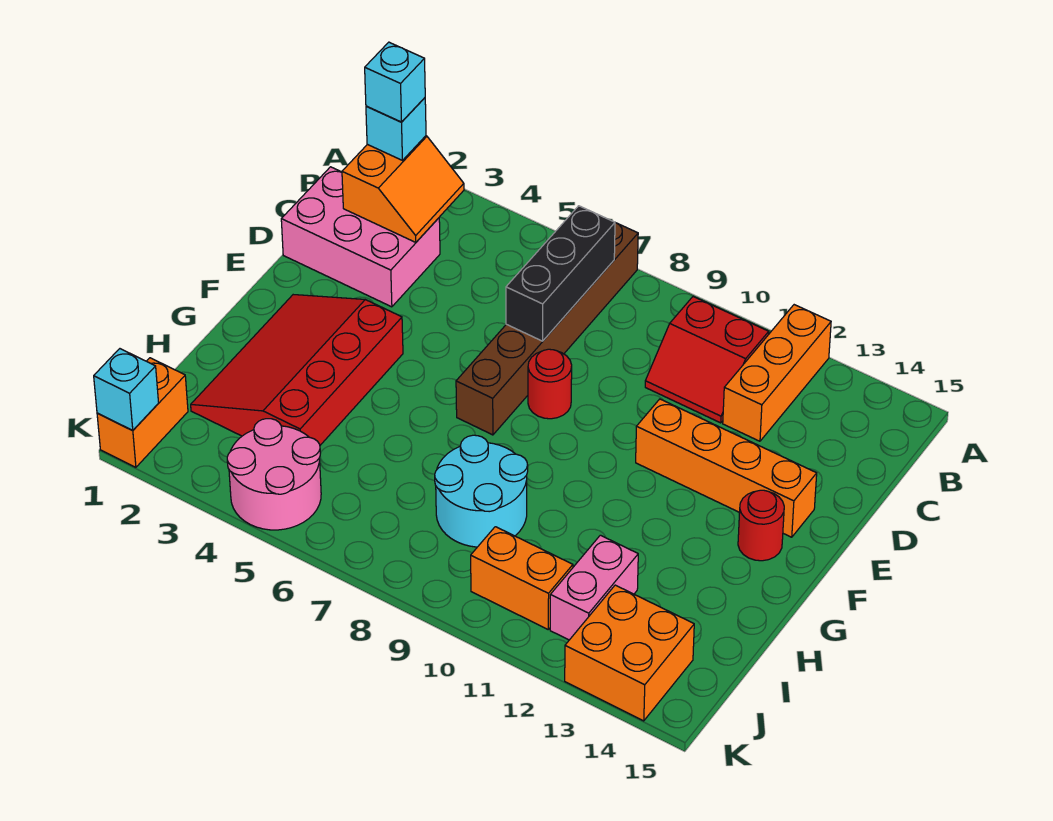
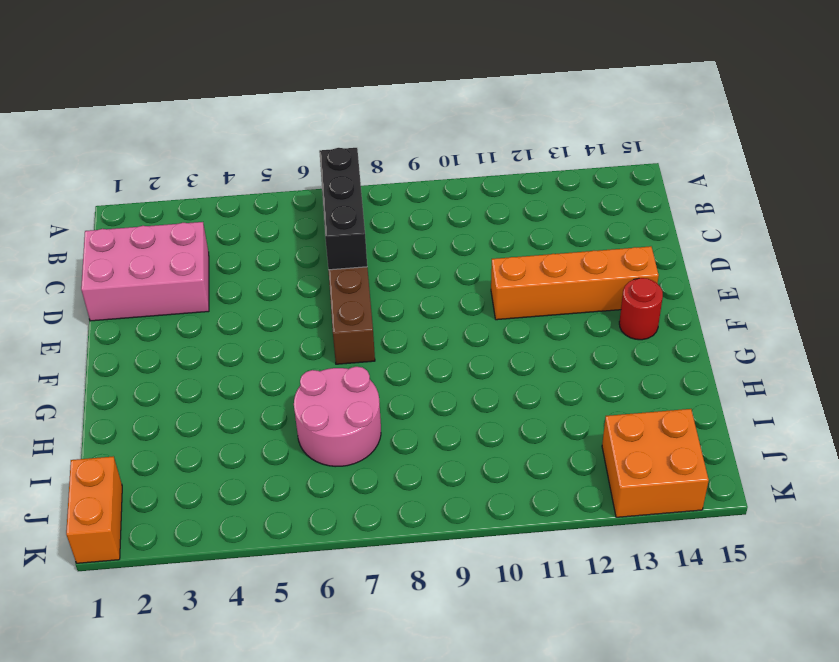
pink round brick H6:I7 level 1 -> pink round brick J4:K5 level 1
none -> orange brick A12:C12 level 1
none -> red slope B10:C11 level 1 top B
none -> red round brick E8 level 1

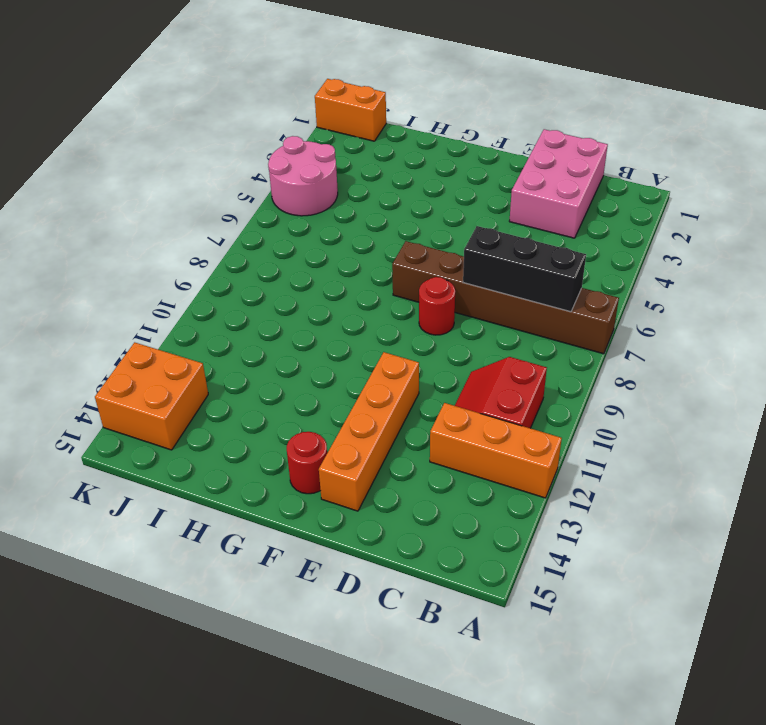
none -> red slope F2:I4 level 1 top 4
none -> cyan round brick H8:I9 level 1
none -> pink brick I12:J12 level 1

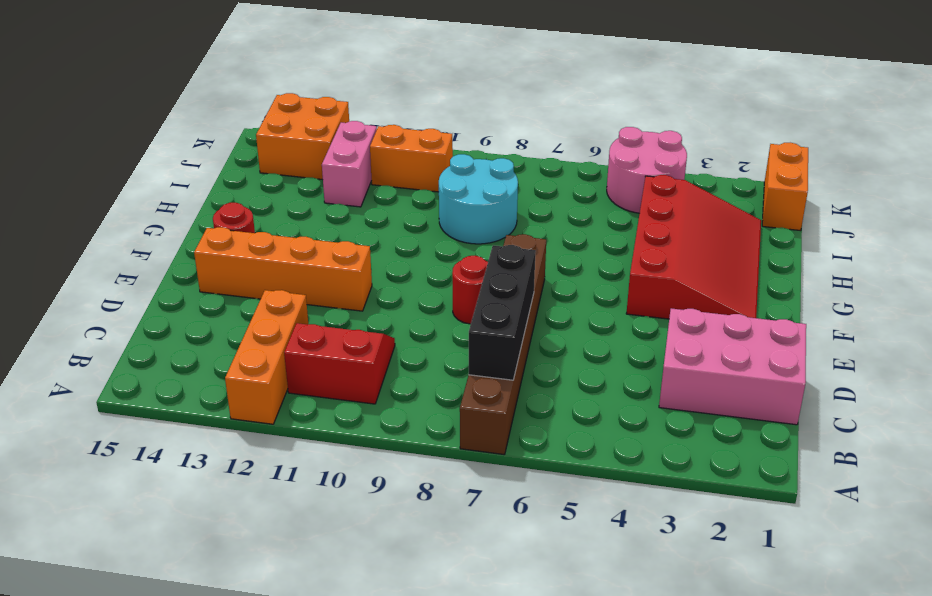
none -> orange slope B2:C3 level 2 top 2
none -> cyan brick K1 level 2
none -> cyan brick B2 level 3

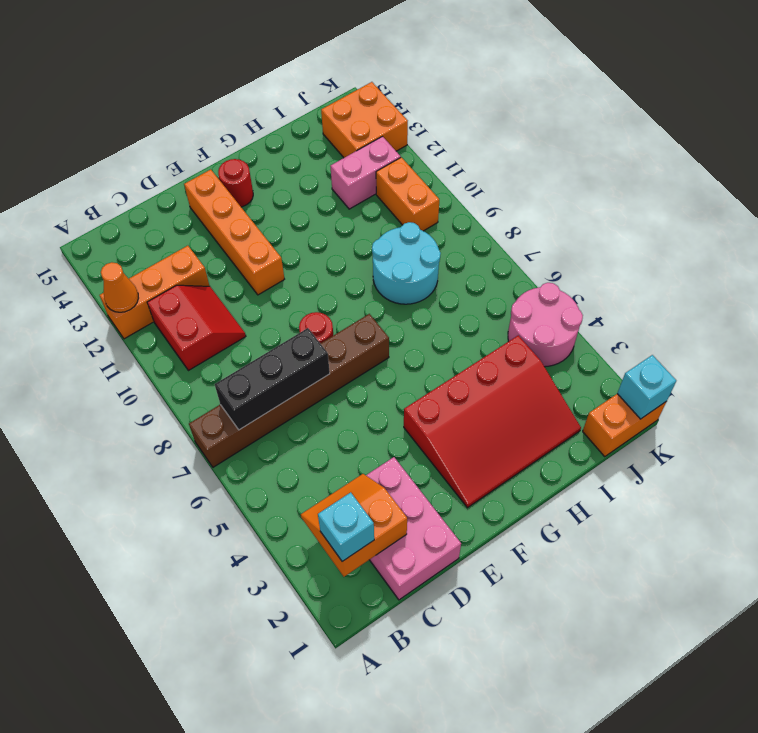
orange cone A12 level 2 -> none
none -> cyan brick B2 level 4

